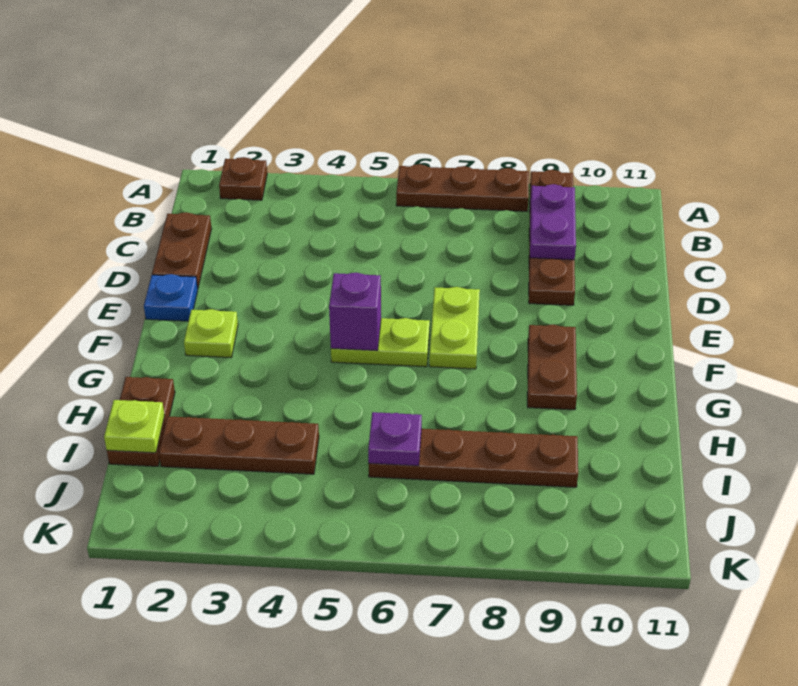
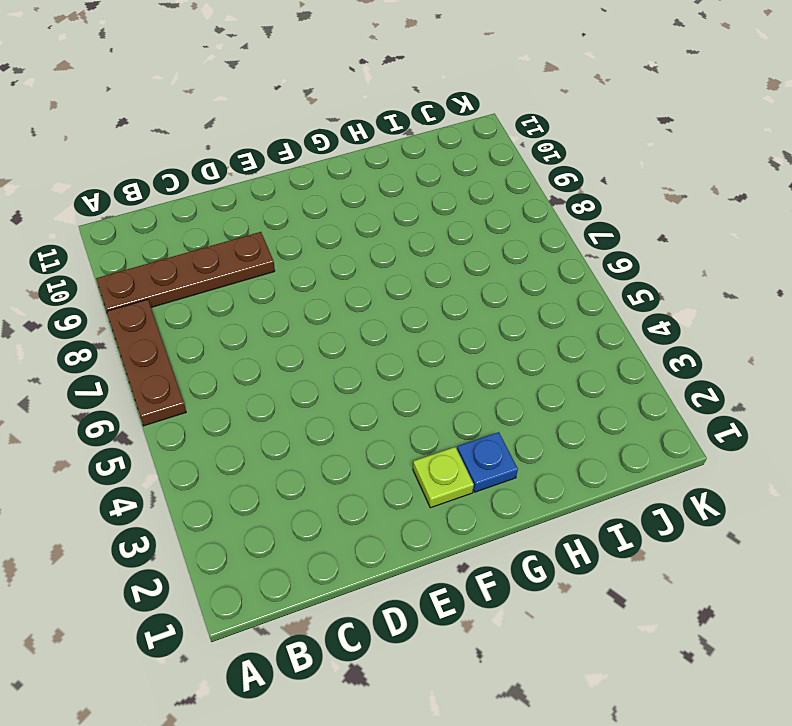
blue plate G2 level 1 -> blue plate E1 level 1
none -> brown plate A2 level 1
none -> brown plate C1:D1 level 1
none -> lime plate E7:F7 level 1

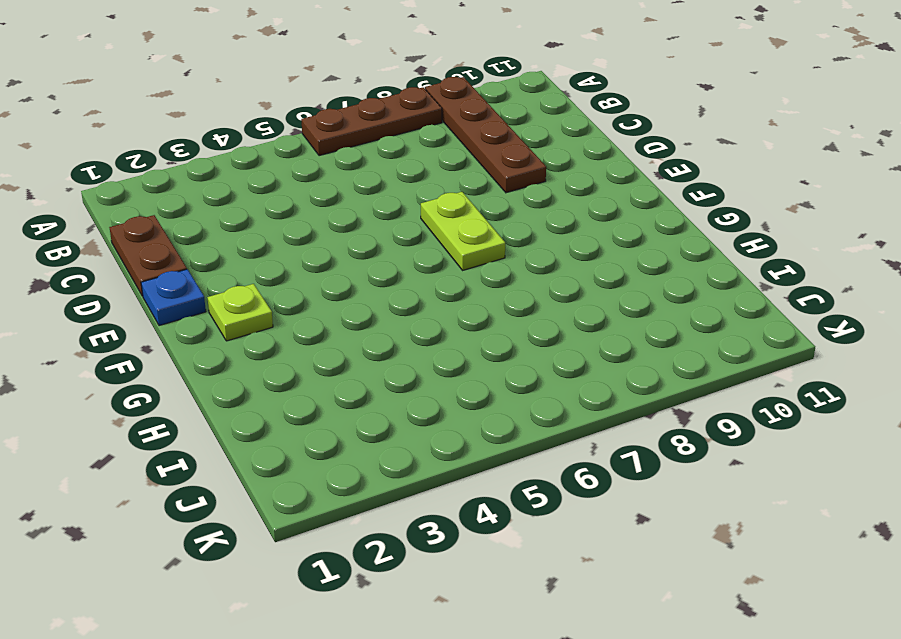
none -> brown plate A2 level 1
none -> lime plate F5:F6 level 1
none -> brown plate F9:G9 level 1

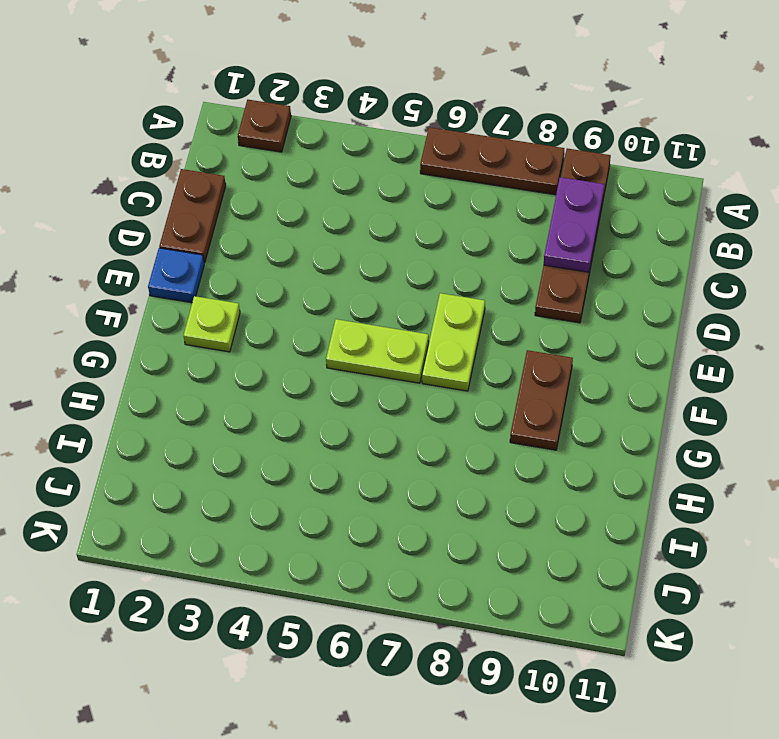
none -> brown plate H1:I1 level 1
none -> brown plate I2:I4 level 1
none -> brown plate I6:I9 level 1

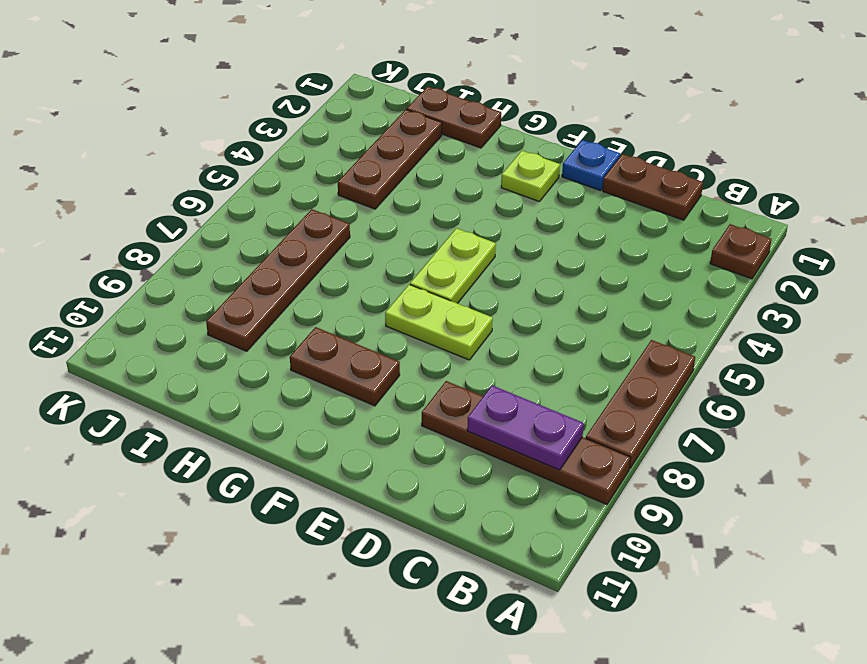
none -> purple brick F5 level 2
none -> lime plate I1 level 2
none -> purple plate I6 level 2

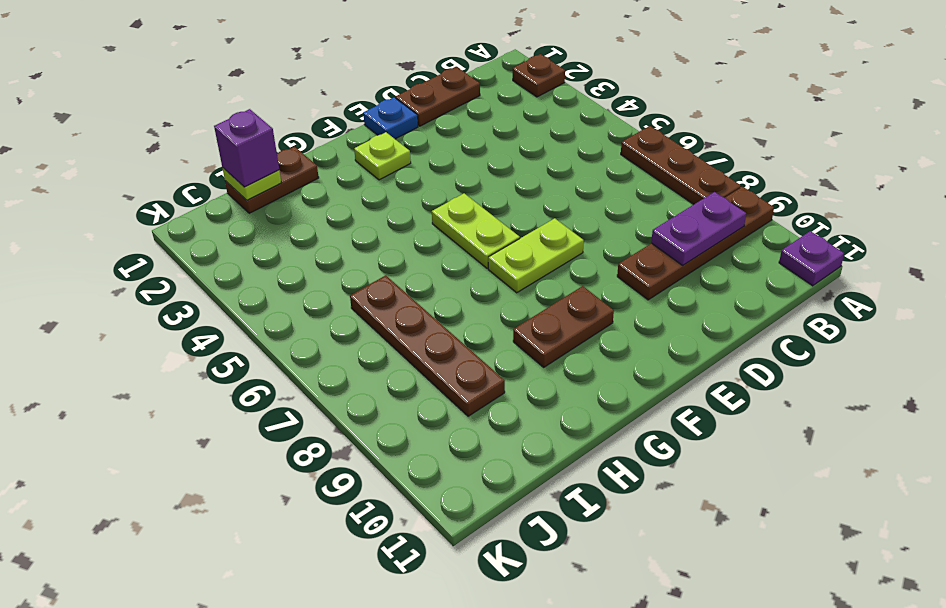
purple plate A11 level 1 -> purple plate I6 level 2
purple brick I1 level 3 -> purple brick F5 level 2
none -> brown plate I2:I4 level 1

